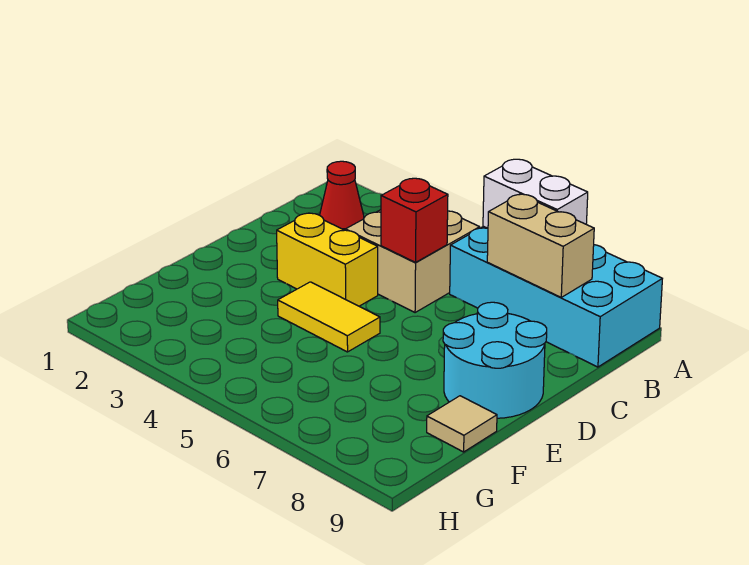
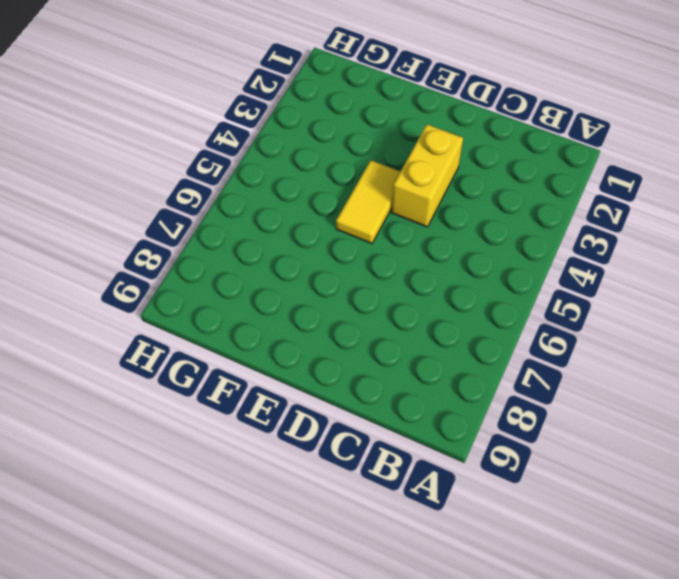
none -> cyan brick A6:B9 level 1
none -> red cone B2 level 1

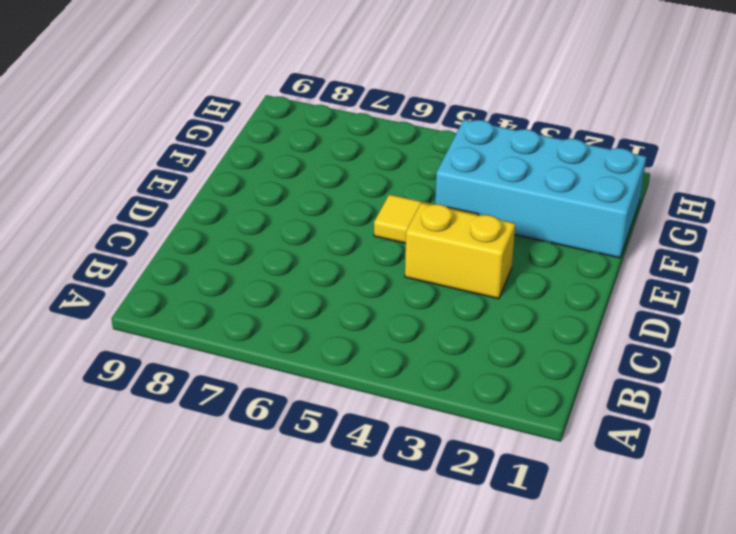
cyan brick F1:G4 level 1 -> cyan brick A6:B9 level 1
none -> red cone B2 level 1
none -> tan brick B4:C5 level 1

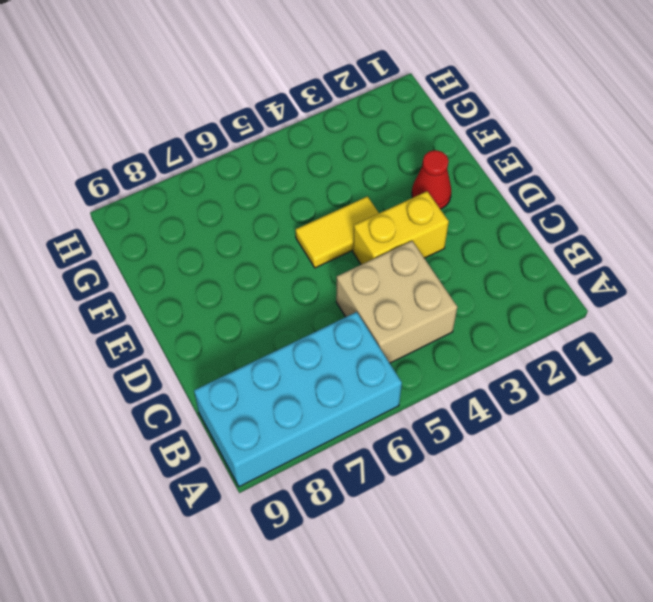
red cone E2 level 1 -> red cone B2 level 1
none -> cyan round brick D8:E9 level 1
none -> tan tile F9 level 1

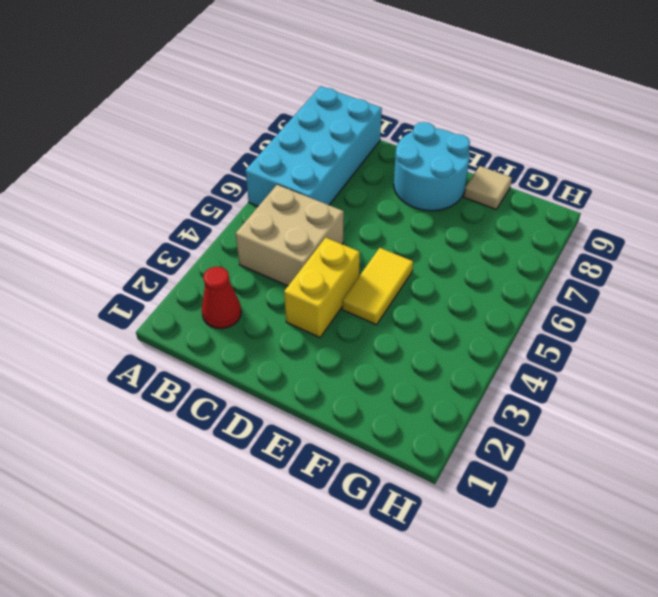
none -> white brick A6:A7 level 2
none -> tan brick B7:B8 level 2

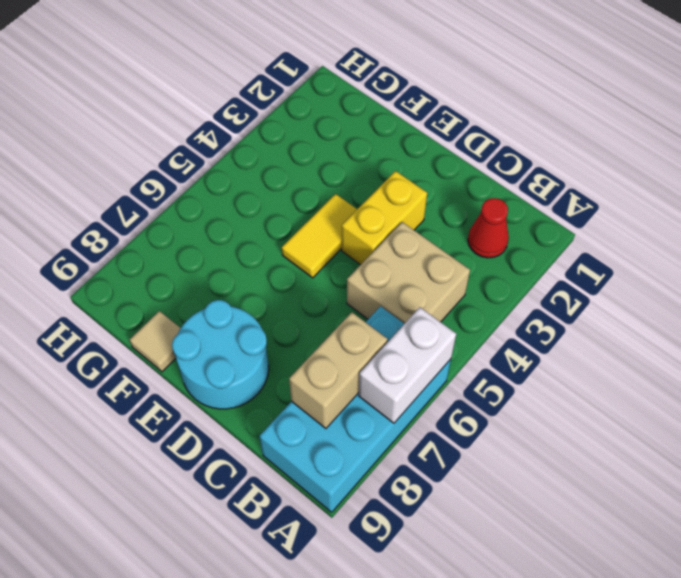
none -> red brick C5 level 2

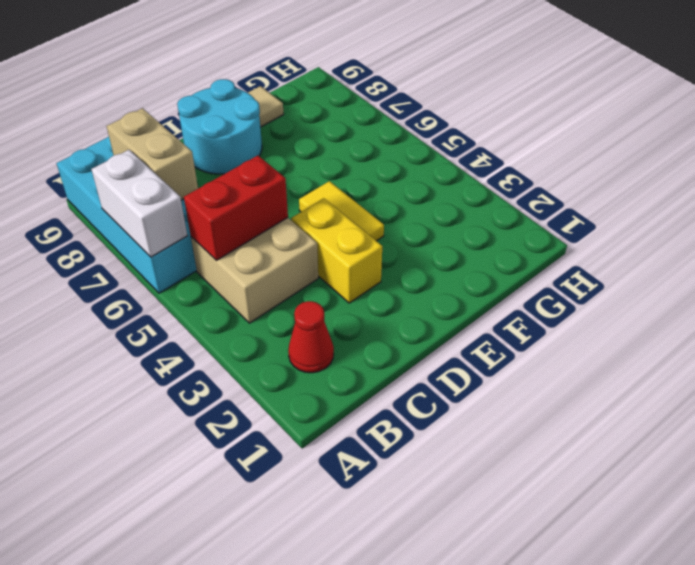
red brick B5:C5 level 2 -> red brick C5 level 2

